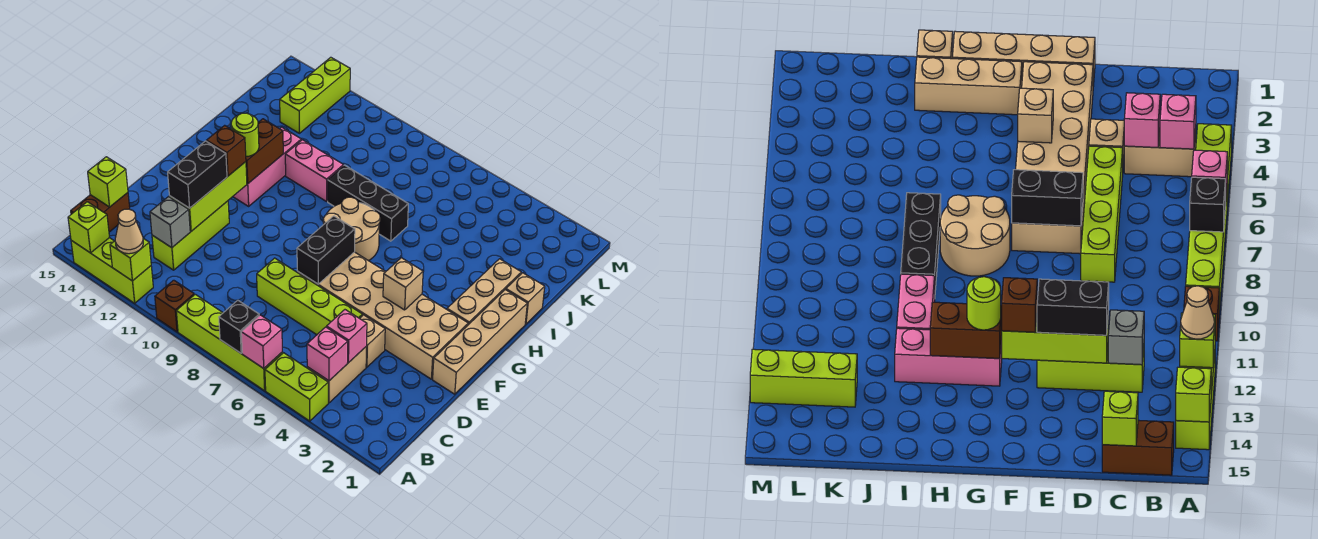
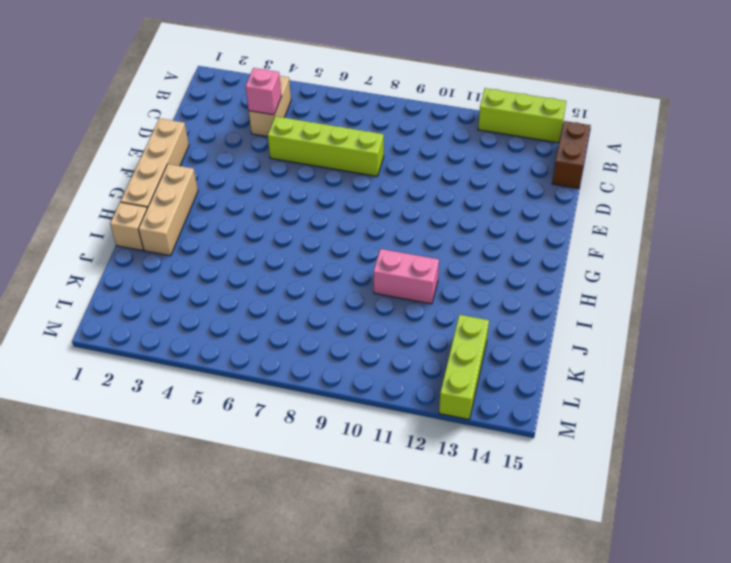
none -> lime brick A4:A5 level 1
none -> lime brick A6:A9 level 1
none -> brown brick A10 level 1
none -> lime brick C12:E12 level 1

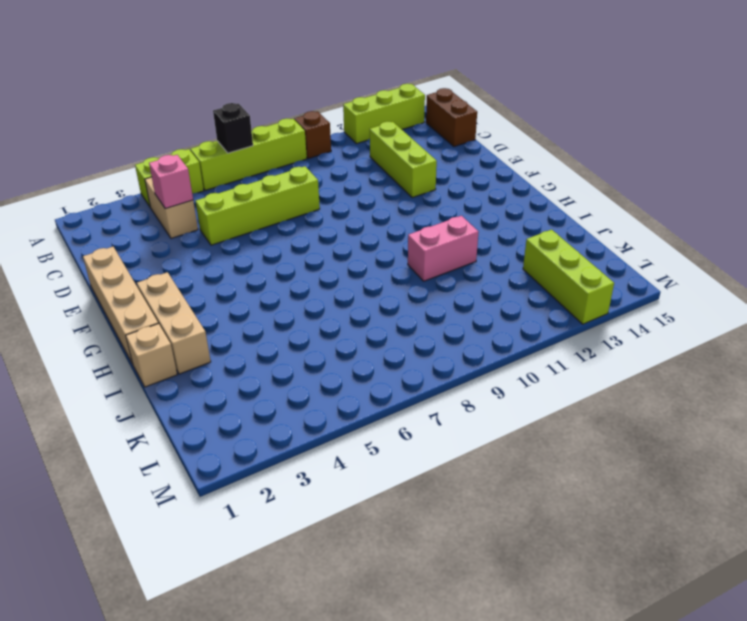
none -> tan brick D4 level 1
none -> tan brick E2:F7 level 1
none -> tan round brick G7:H8 level 1
none -> pink brick G12:I12 level 1

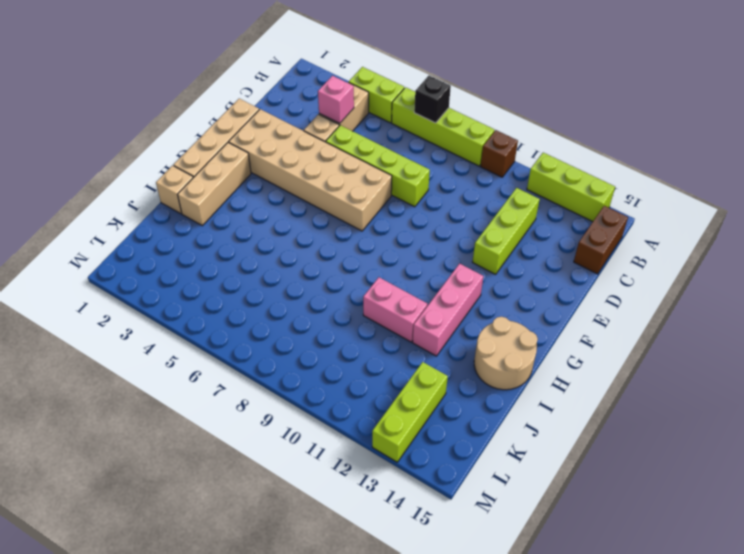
tan round brick H14:I15 level 1 -> tan round brick G7:H8 level 1
none -> black brick I7:I9 level 1
none -> pink brick A6 level 2
none -> lime brick A12 level 2
none -> lime brick A14 level 2

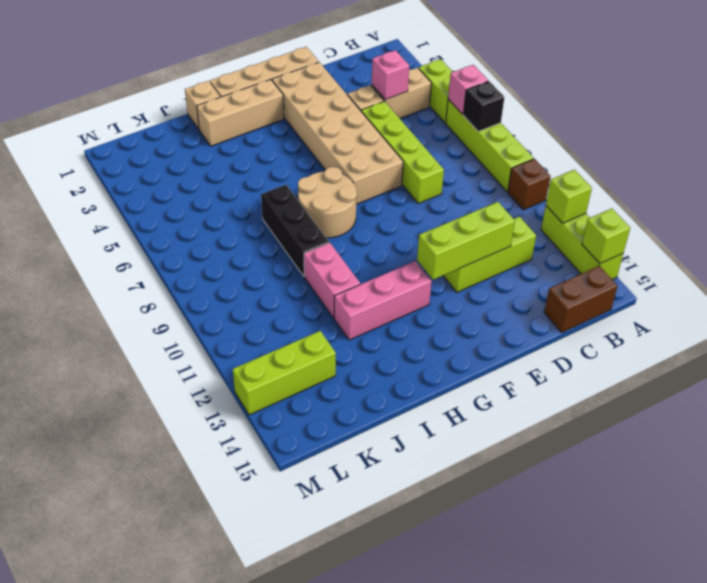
none -> pink brick B4 level 2
none -> grey brick C12 level 2
none -> lime brick C15 level 2
none -> black brick E7:F7 level 2

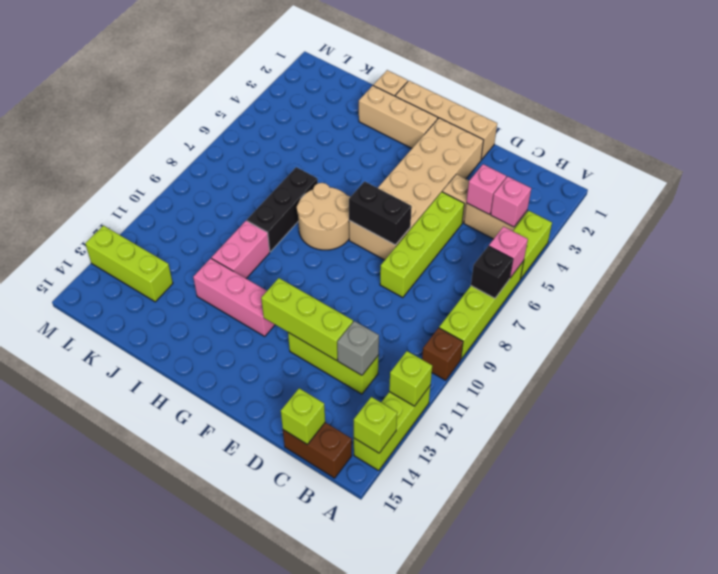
none -> tan brick F4 level 2
none -> brown brick G12:H12 level 2
none -> tan cone A12 level 3
none -> black brick D12:E12 level 3

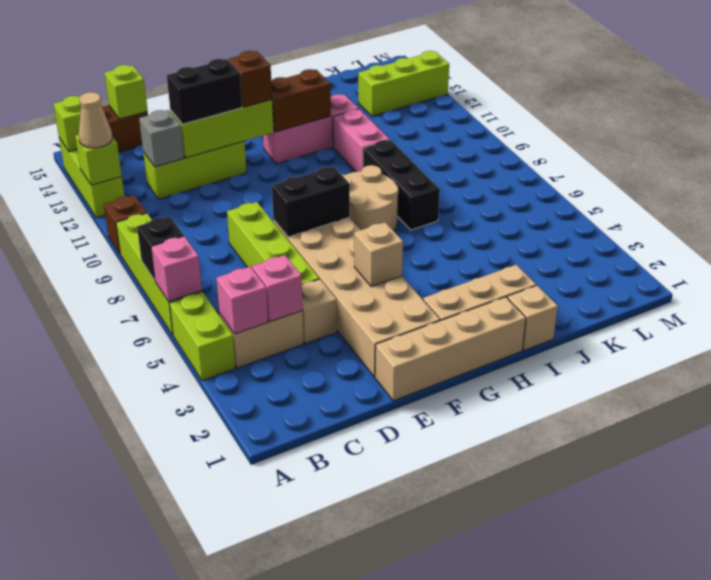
none -> lime round brick G12 level 3

